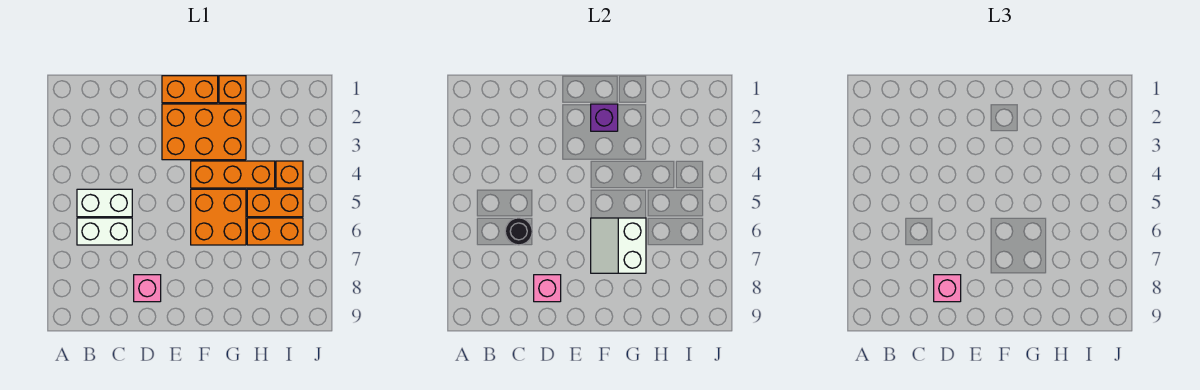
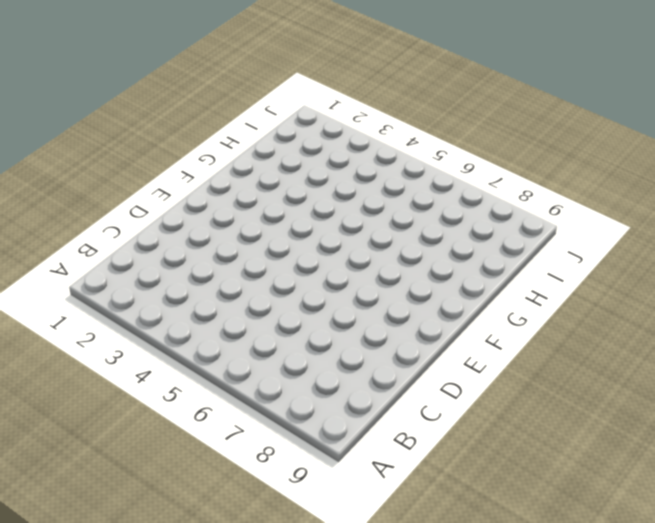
none -> white brick B5:C5 level 1
none -> white brick B6:C6 level 1
none -> pink brick D8 level 1

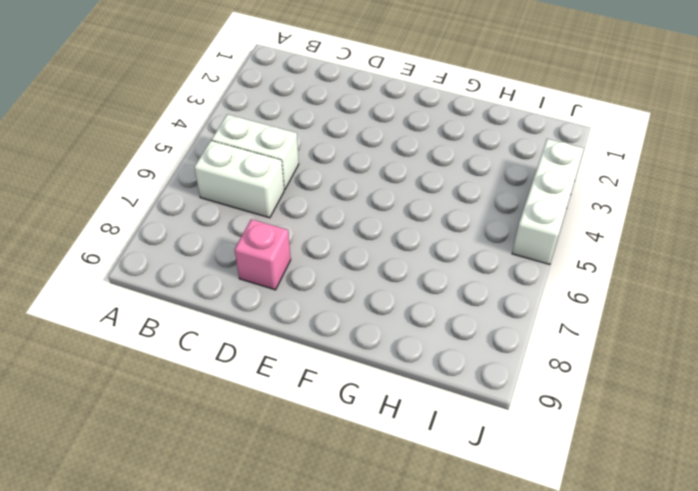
white brick J3:J5 level 1 -> none
none -> orange brick E1:F1 level 1
none -> orange brick E2:G3 level 1
none -> orange brick F4:H4 level 1

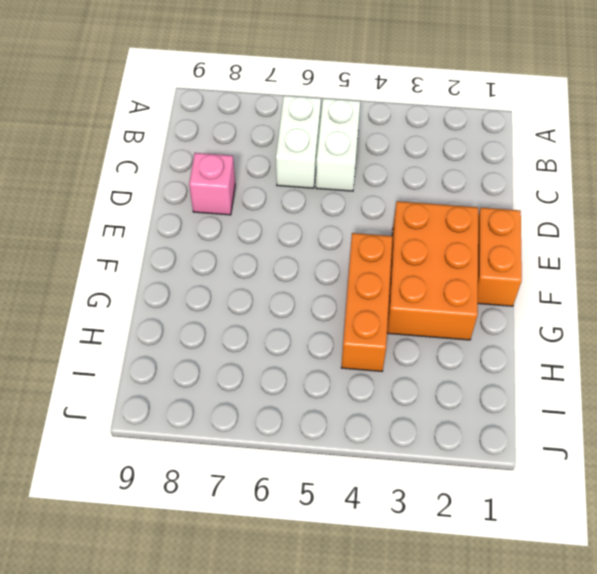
none -> orange brick F5:G6 level 1
none -> orange brick G1 level 1
none -> orange brick H5:I5 level 1

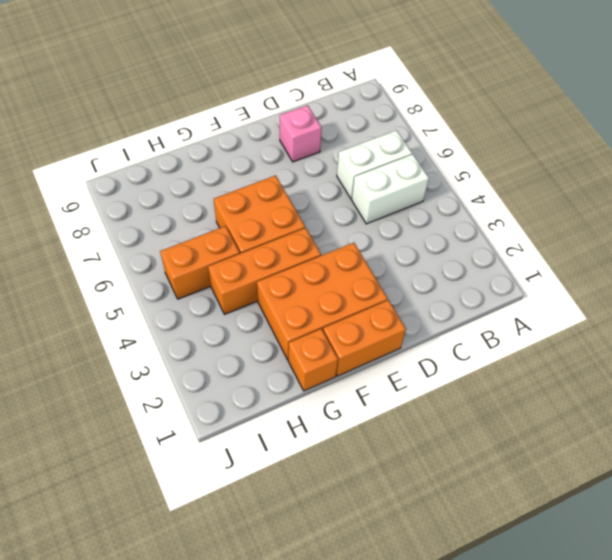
none -> orange brick H6:I6 level 1
none -> orange brick I4 level 1
none -> black round brick C6 level 2

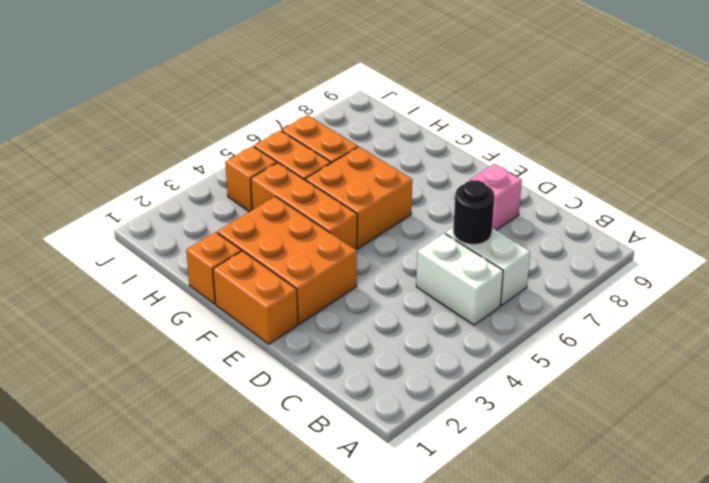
none -> pink brick D8 level 2
none -> purple brick F2 level 2
none -> white slope F6:G7 level 2 top G

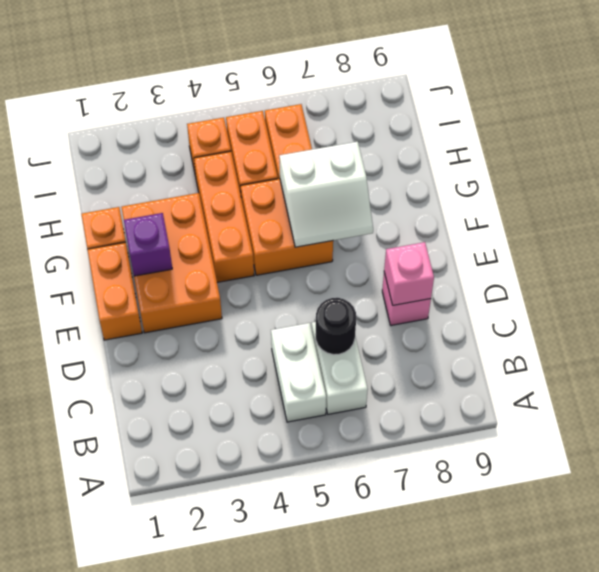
none -> pink brick D8 level 3

